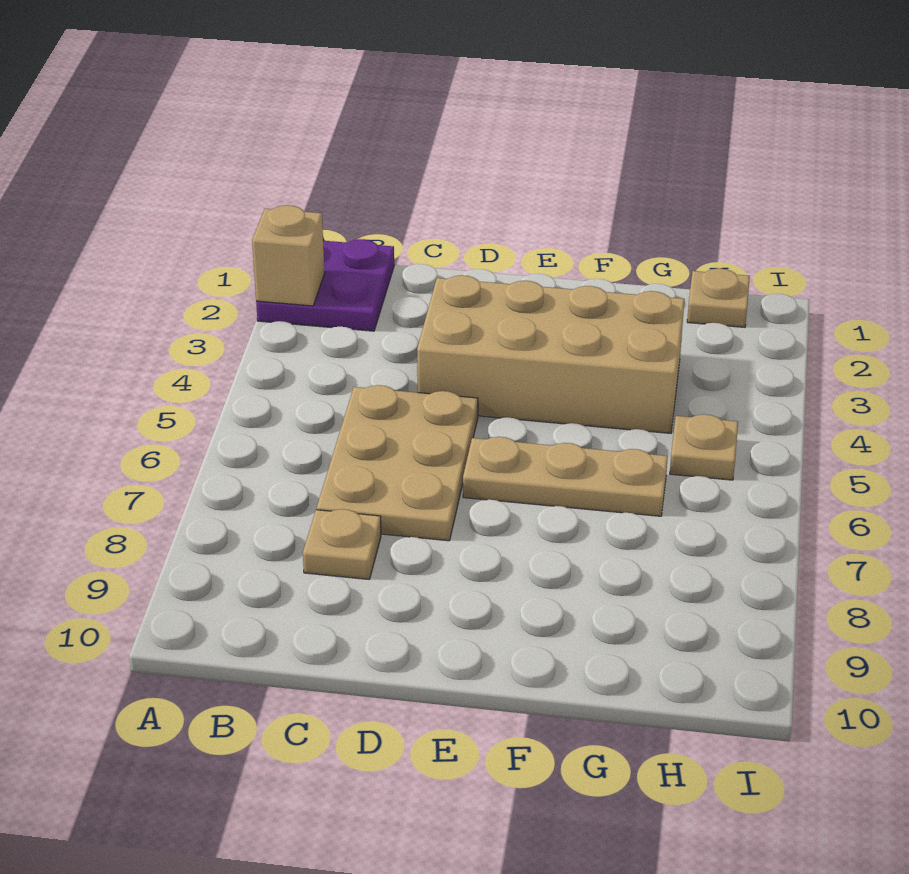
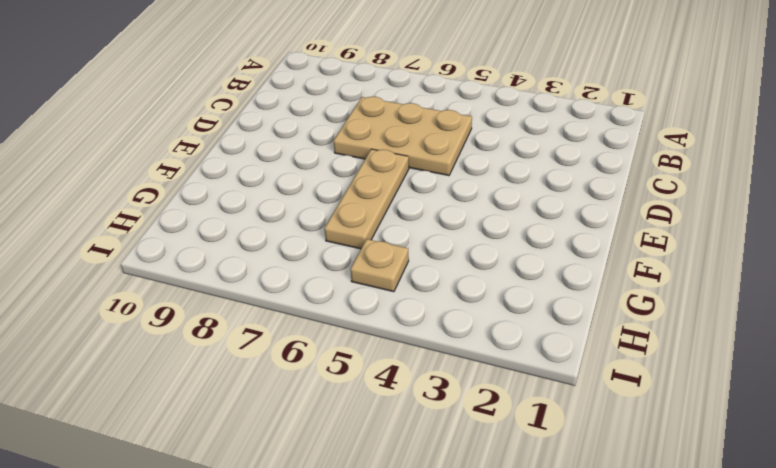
none -> purple plate A1:B2 level 1
none -> tan plate C8 level 1

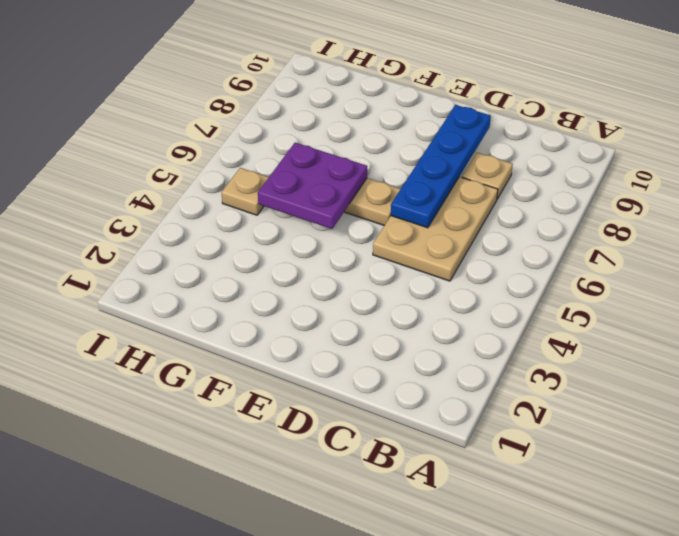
blue plate D6:D9 level 2 -> none
purple plate F5:G6 level 2 -> purple plate A1:B2 level 1
none -> tan brick D3:G4 level 1
none -> tan plate H1 level 1

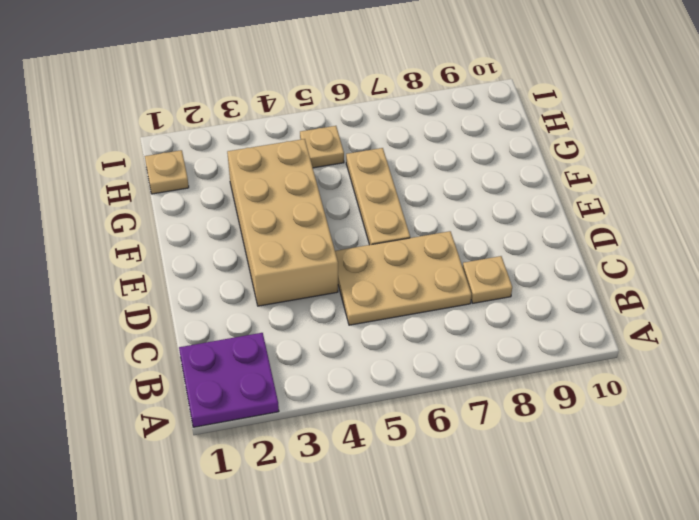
none -> tan brick A2 level 2

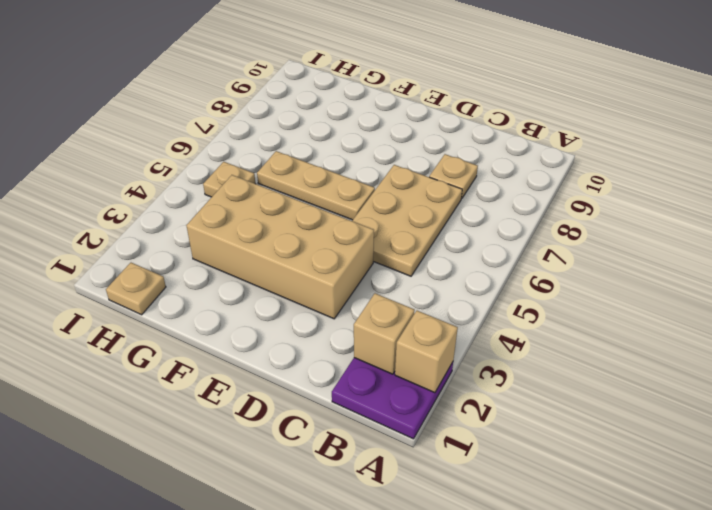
tan brick B2 level 2 -> none

